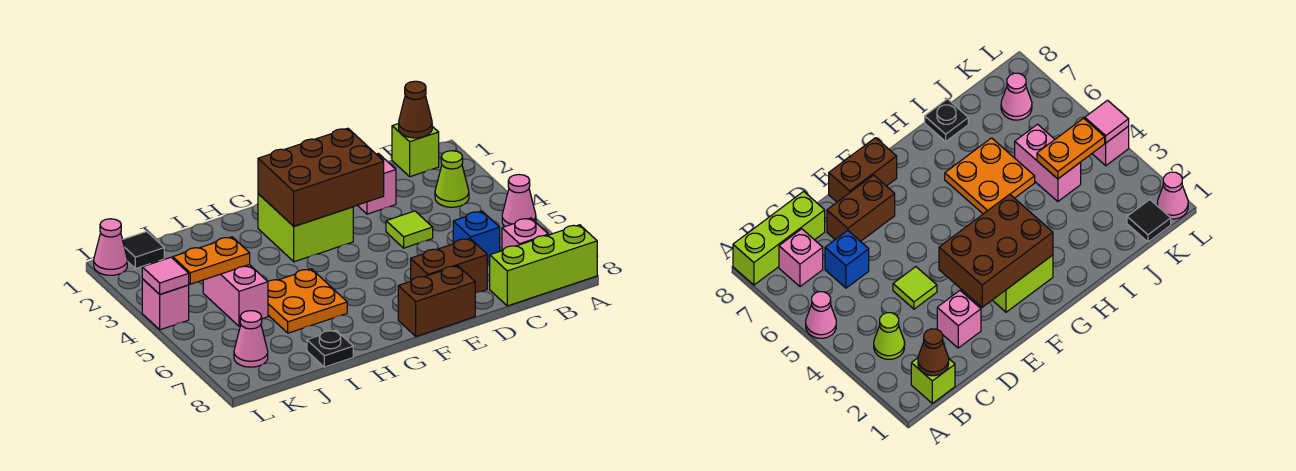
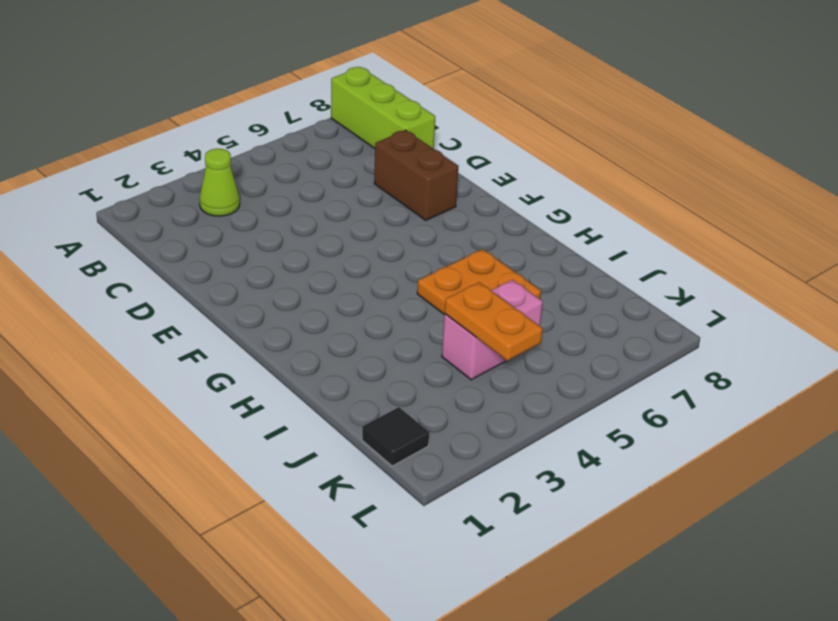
none -> pink cone A5 level 1
none -> lime brick B1 level 1
none -> pink brick B7 level 1

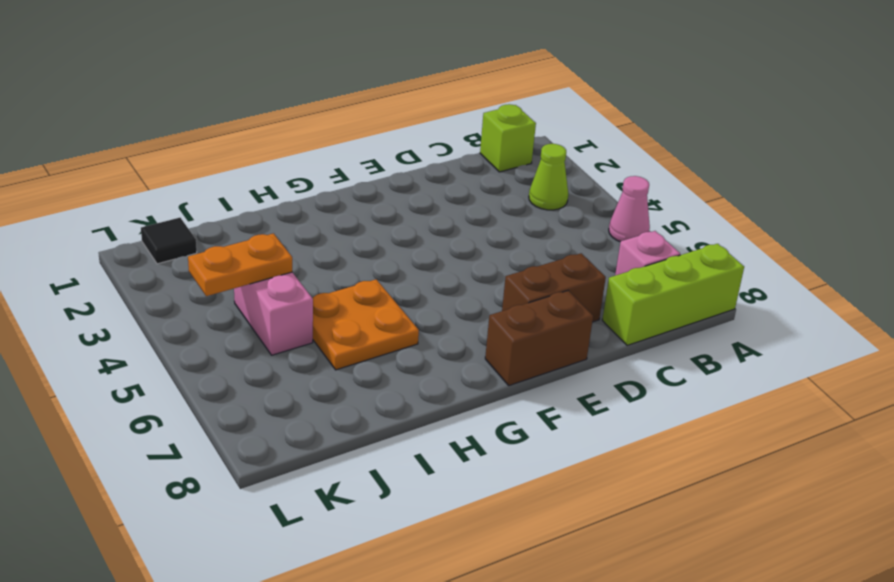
none -> blue brick C6 level 1
none -> pink brick D2 level 1
none -> lime tile D4 level 1

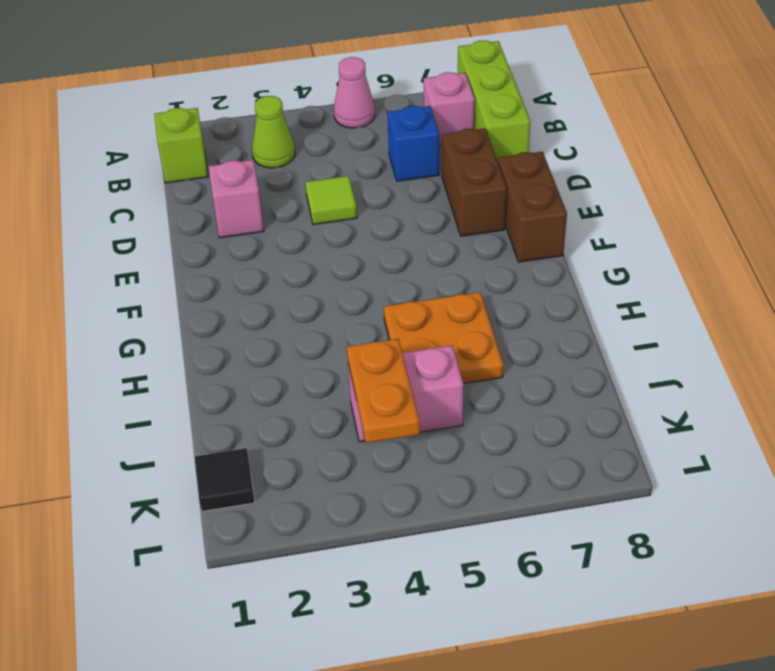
none -> lime brick F2:G3 level 1
none -> black plate I8 level 1
none -> pink cone K7 level 1

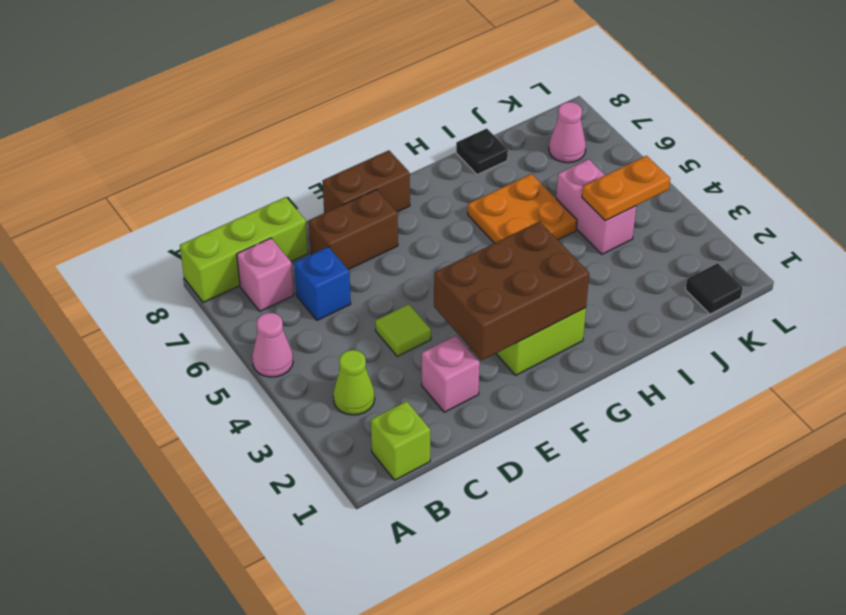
none -> pink cone L1 level 1
none -> pink brick L4 level 1
none -> brown cone B1 level 2

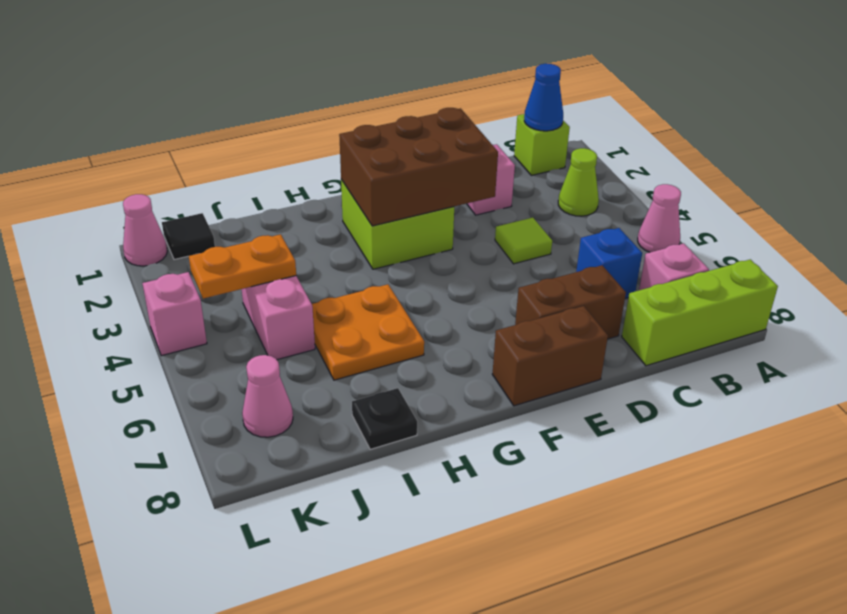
blue cone B1 level 2 -> brown cone B1 level 2
none -> pink tile L4 level 2

